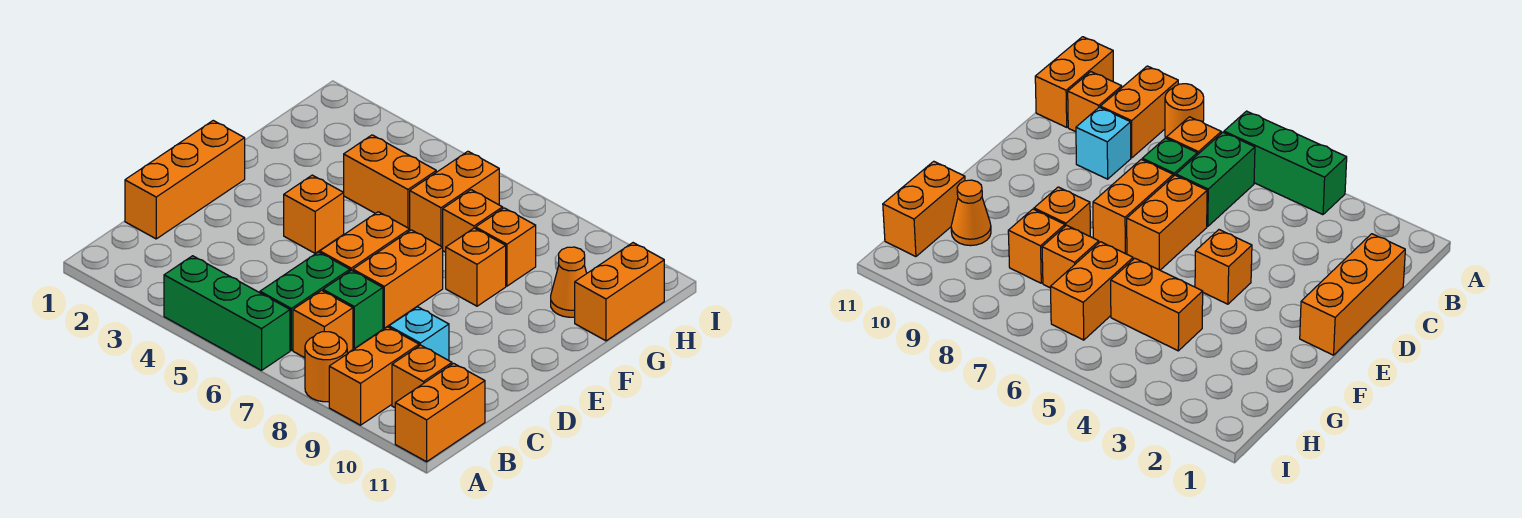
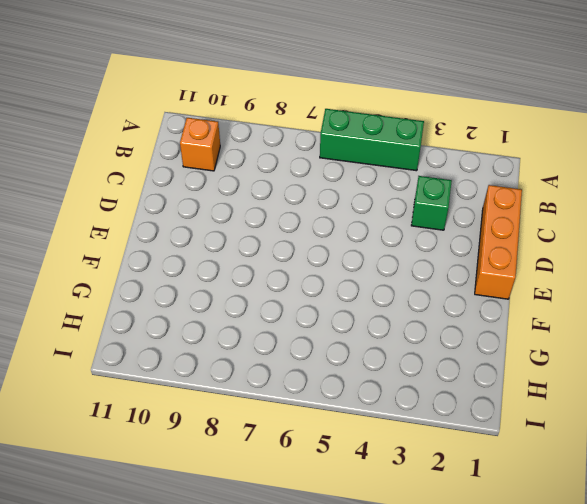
green brick C3 level 1 -> green brick C7 level 1
none -> orange round brick A8 level 1
none -> orange brick A9:B9 level 1
none -> orange brick A11:B11 level 1

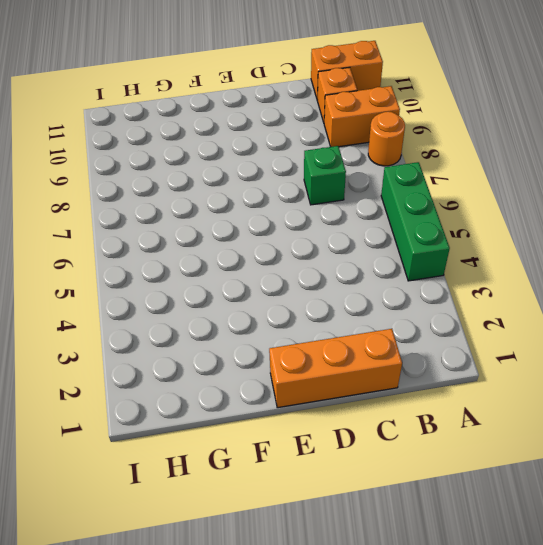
none -> green brick B6:C6 level 1
none -> orange brick B7 level 1
none -> cyan brick C9 level 1

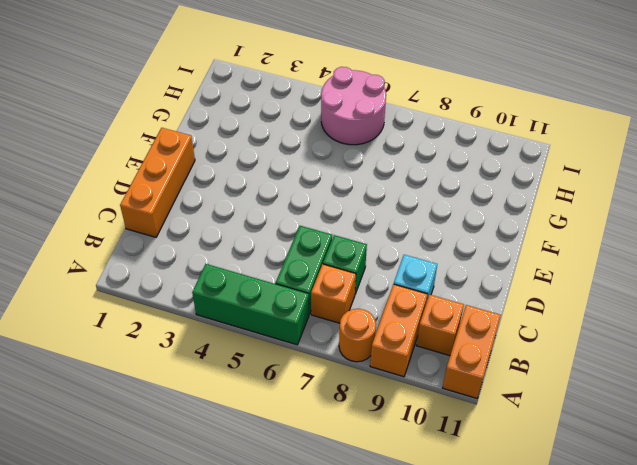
pink round brick H5:I6 level 1 -> orange brick G6:H6 level 1
none -> orange brick D6:E6 level 1
none -> orange brick D7:E7 level 1
none -> orange brick E4 level 1

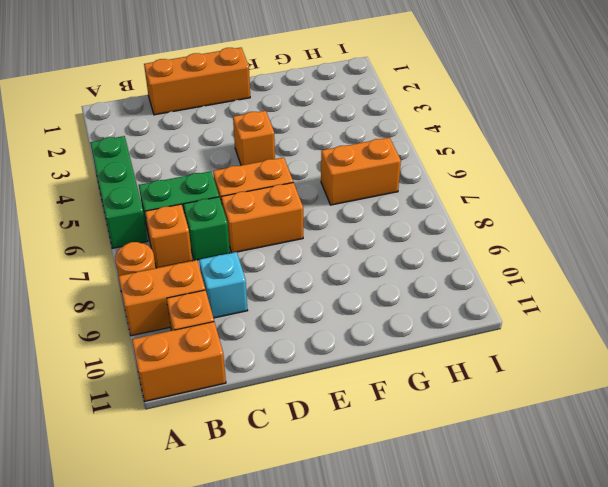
none -> orange brick F8 level 1
none -> orange brick G4:G5 level 1
none -> orange brick G7 level 1

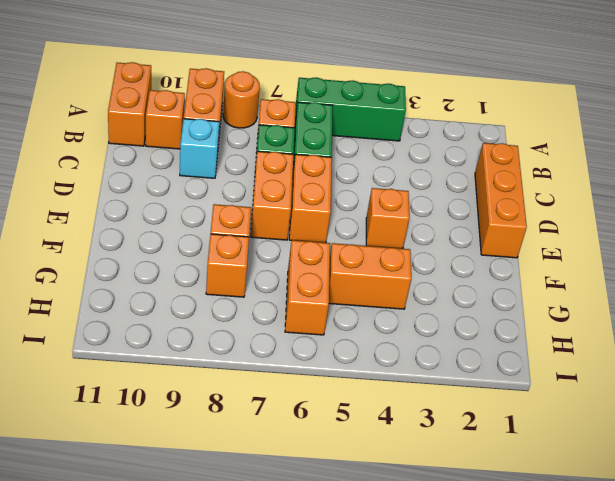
none -> orange brick G7 level 1
none -> orange cone G10 level 1
none -> orange brick G11:H11 level 1

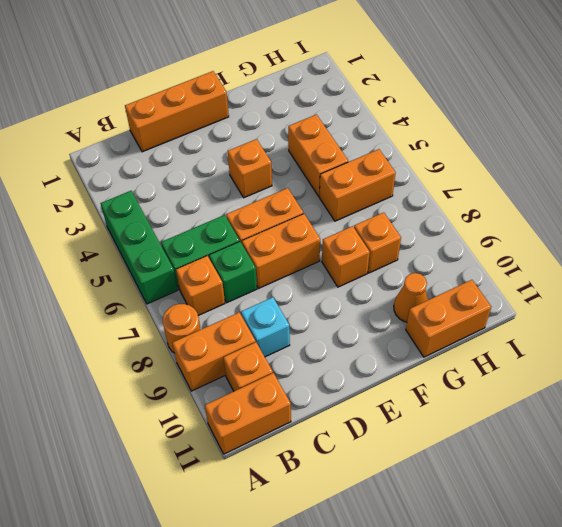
none -> orange brick G7 level 1

